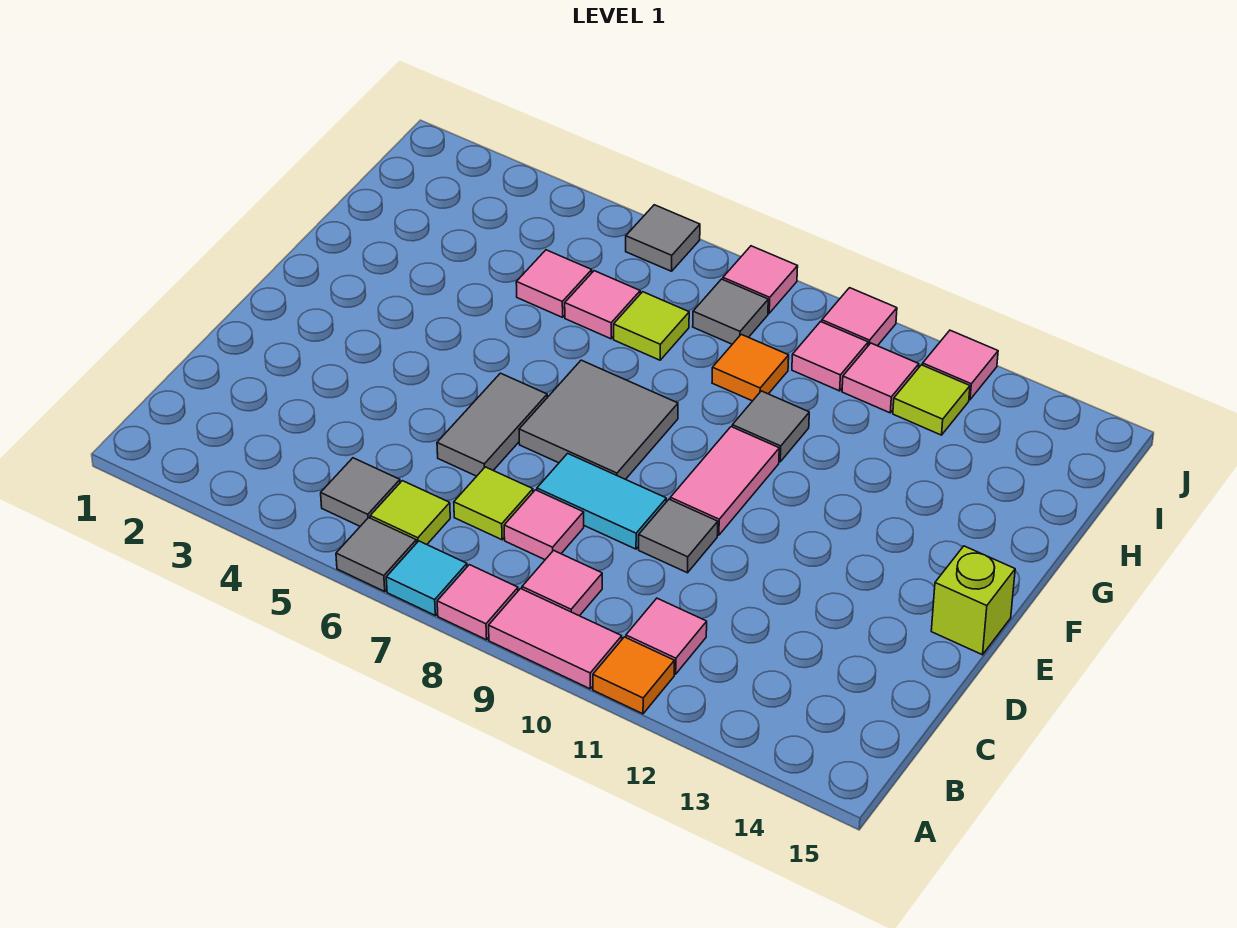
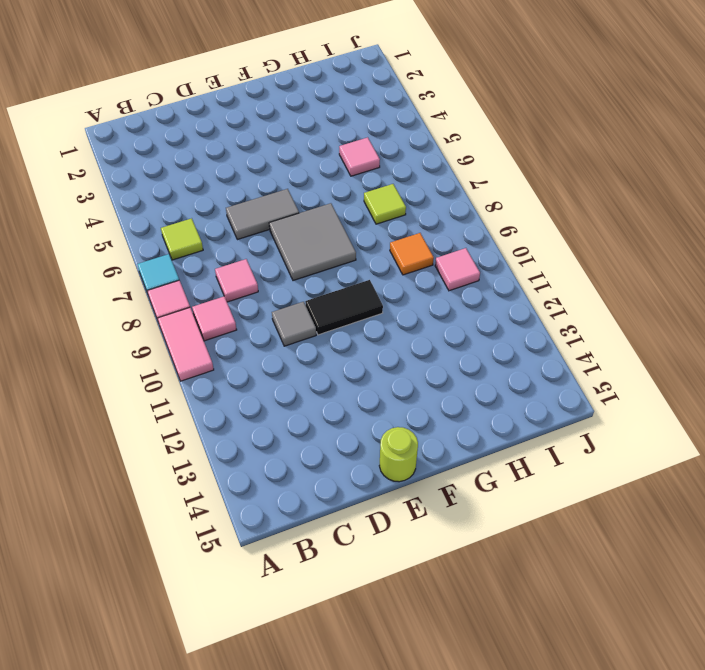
black tile E10:F10 level 1 -> pink tile E10:F10 level 1
lime round brick E15 level 1 -> lime brick E15 level 1
none -> grey tile A6 level 1
none -> orange tile A11 level 1
none -> grey tile B5 level 1
none -> pink tile B11 level 1

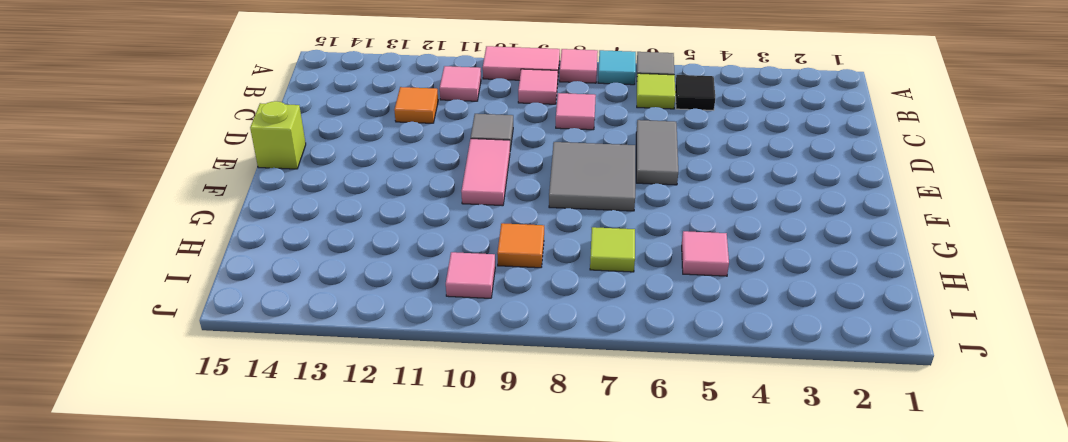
black tile B5 level 1 -> grey tile B5 level 1
orange tile C12 level 1 -> orange tile A11 level 1
none -> lime tile C7 level 1
none -> cyan tile D8:D9 level 1
none -> grey tile G10 level 1
none -> pink tile H6 level 1

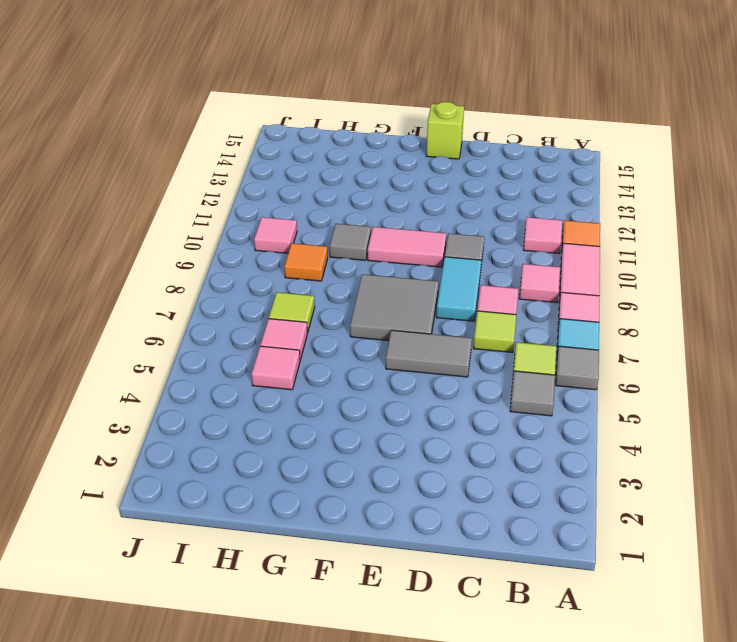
none -> grey tile I8 level 1
none -> pink tile I11 level 1
none -> lime tile I12 level 1
none -> grey tile J6 level 1

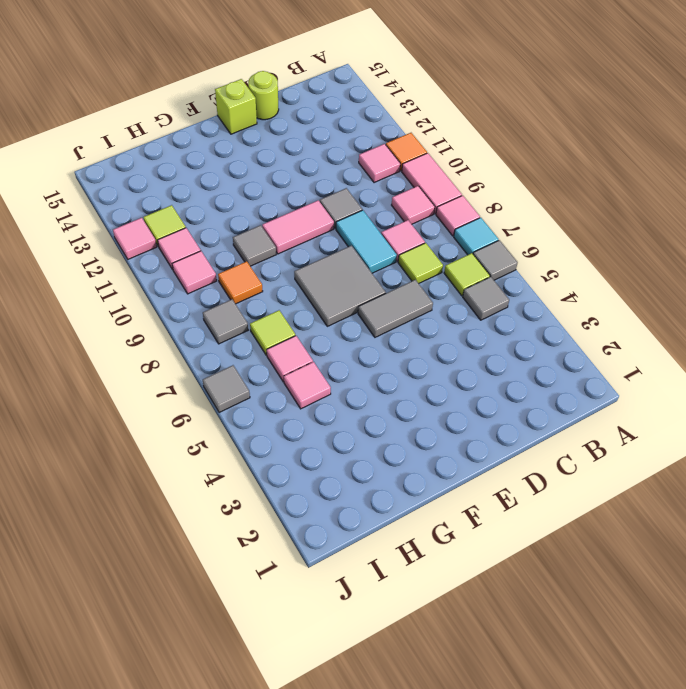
lime round brick D15 level 1 -> none
none -> pink tile J8 level 1
none -> pink tile J10 level 1

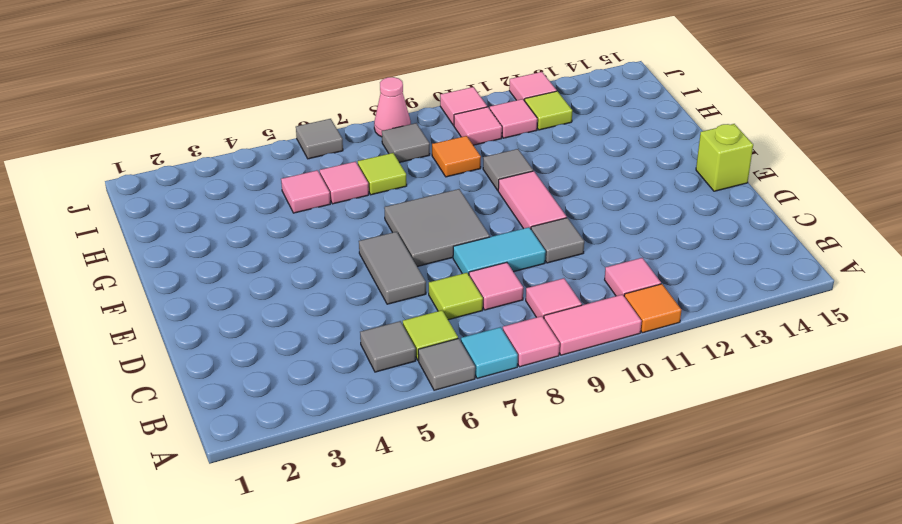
pink cone J8 level 1 -> pink tile J8 level 1

